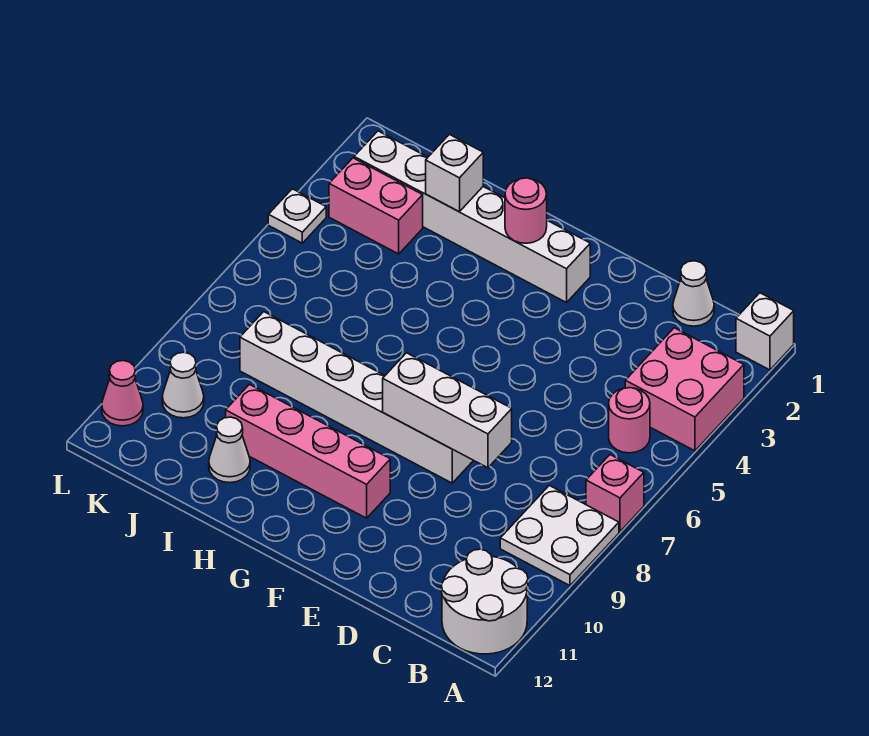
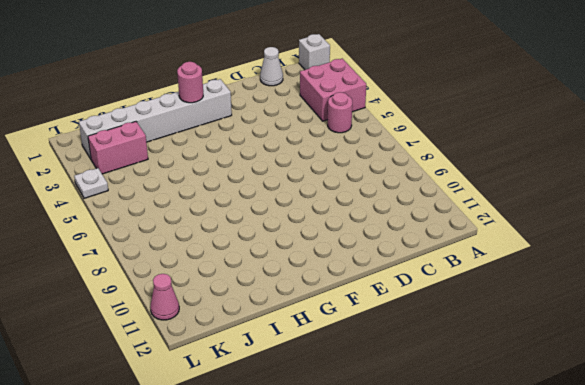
none -> pink brick A7 level 1
none -> white plate A8:B9 level 1
none -> white round brick A11:B12 level 1

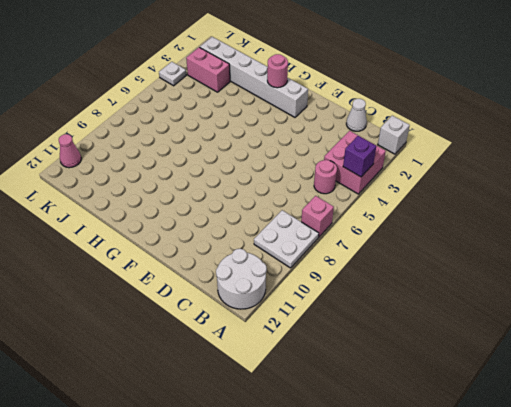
purple brick A4 level 2 -> none
none -> white brick E8:J8 level 1
none -> pink brick F10:I10 level 1
none -> white cone I11 level 1

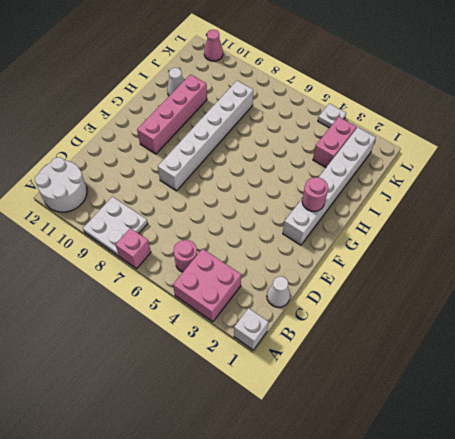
none -> white cone K10 level 1
none -> white brick D8:F8 level 2
none -> white brick I2 level 2

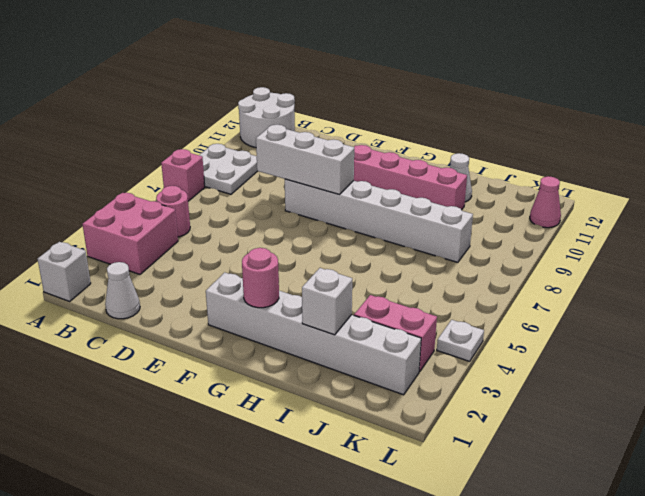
none -> white cone K10 level 1

